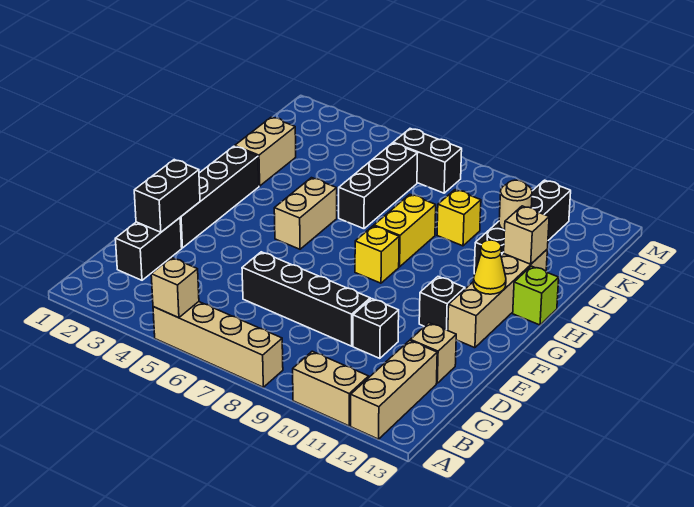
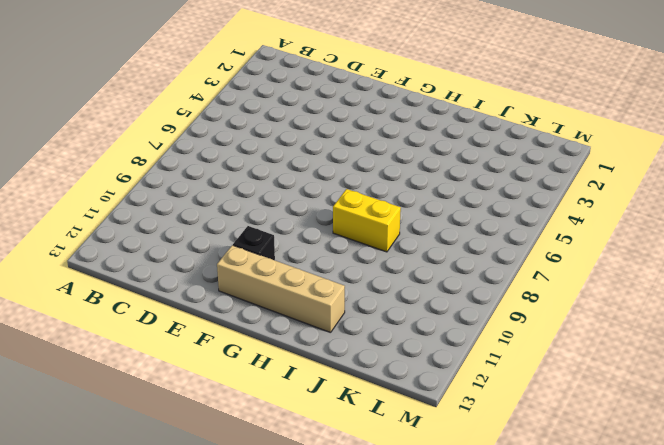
none -> tan brick A5:A8 level 1
none -> tan brick A10:A11 level 1
none -> tan brick A12:C12 level 1

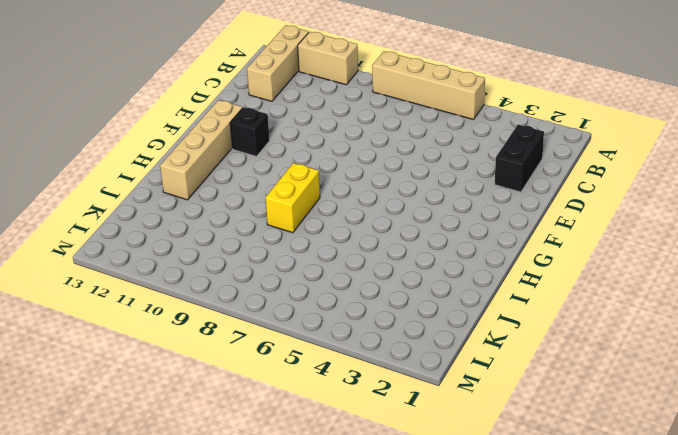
none -> black brick D6:D9 level 1
none -> black brick D10 level 1
none -> tan brick D12 level 1

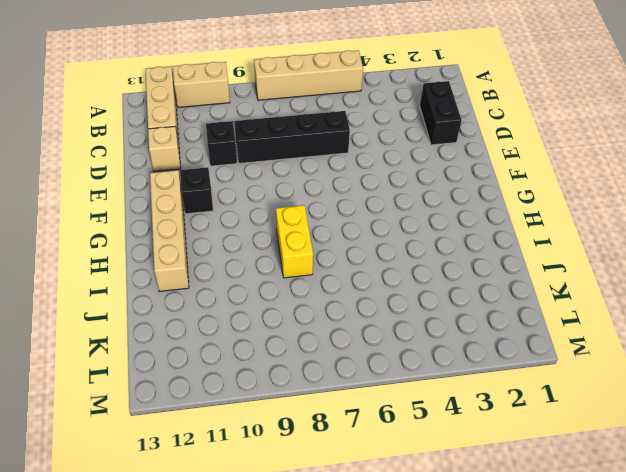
none -> black brick E2:H2 level 1
none -> tan brick G5:H5 level 1
none -> yellow brick G8 level 1

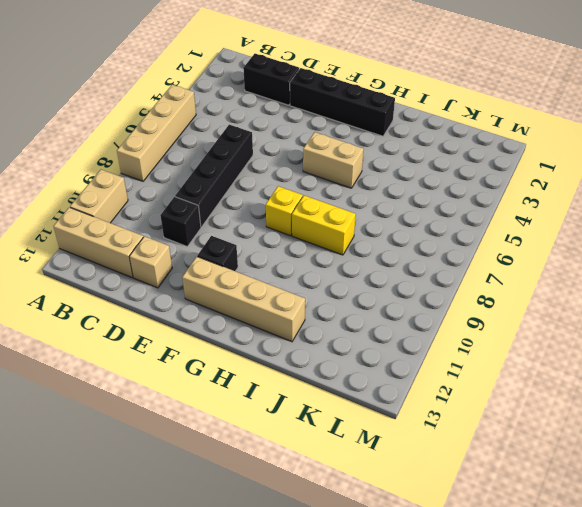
none -> lime brick H13 level 1
none -> tan brick I2:J2 level 1
none -> black brick I6:K6 level 1

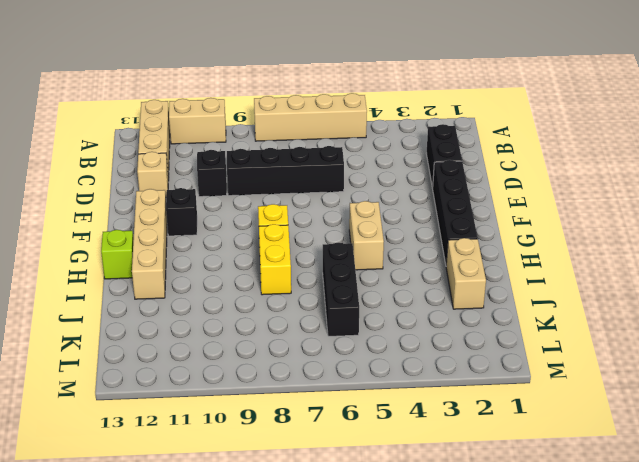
none -> black brick I11:L11 level 1
none -> yellow brick J9 level 1
none -> black brick L6:L7 level 1

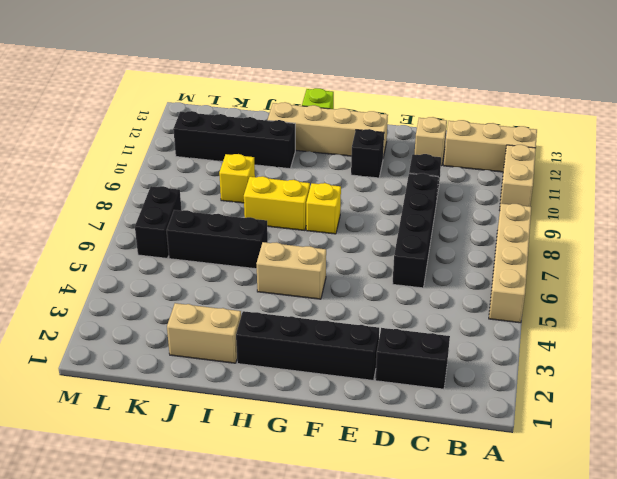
none -> tan brick A5 level 2
none -> black brick D2:E2 level 2
none -> yellow cone G12 level 2

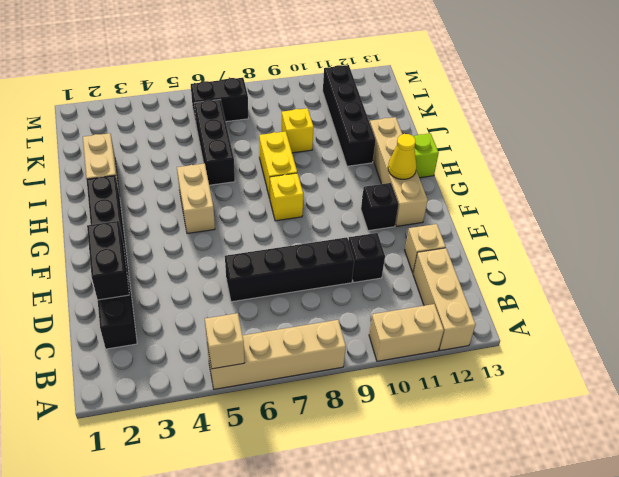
none -> tan brick I12 level 2
none -> tan round brick J11 level 2

